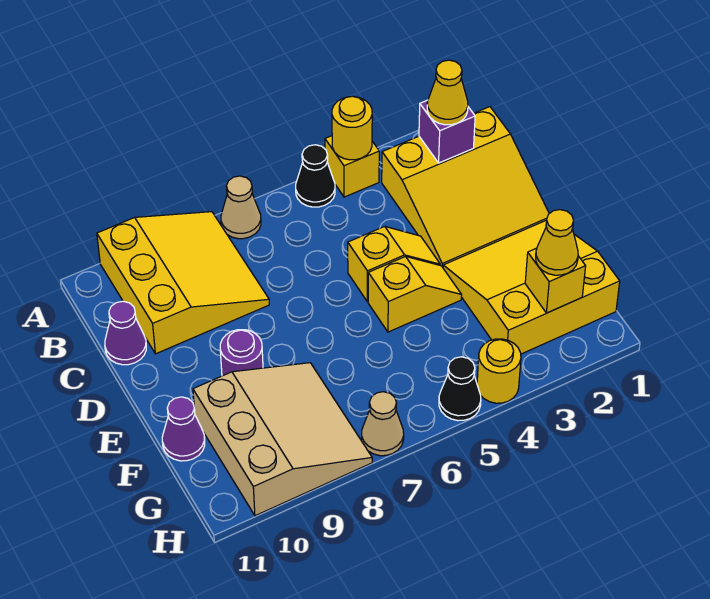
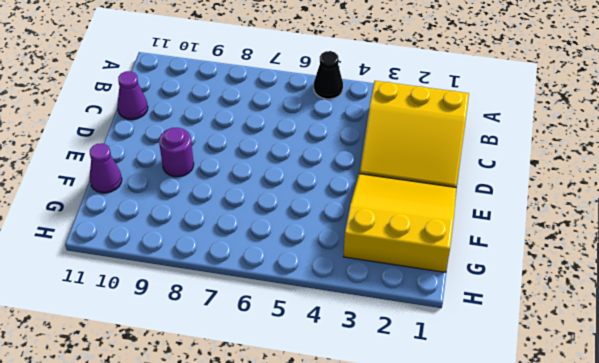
none -> yellow brick A4 level 1
none -> tan cone A7 level 1
none -> yellow slope A8:C10 level 1 top 10

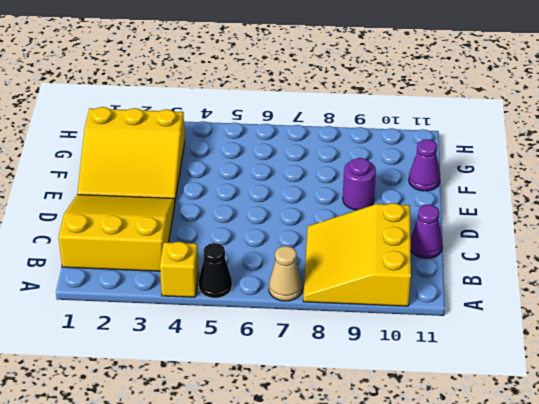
none -> yellow slope D4:D5 level 1 top 5
none -> yellow slope E4:E5 level 1 top 5
none -> tan slope F8:H10 level 1 top 10

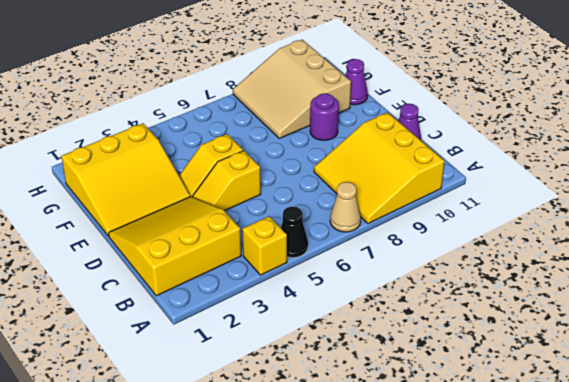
none -> yellow round brick H4 level 1
none -> black cone H5 level 1
none -> tan cone H7 level 1

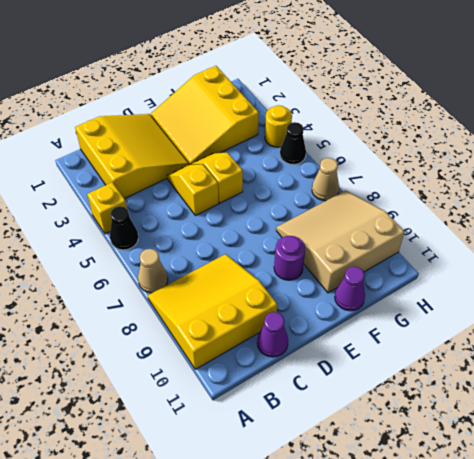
none -> yellow round brick A4 level 2
none -> purple brick B2 level 2
none -> yellow brick G2 level 2

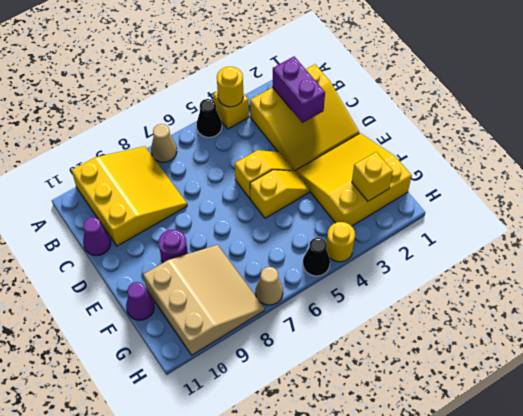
purple brick B2:C2 level 2 -> purple brick B2 level 2
none -> yellow cone B2 level 3
none -> yellow cone G2 level 3

